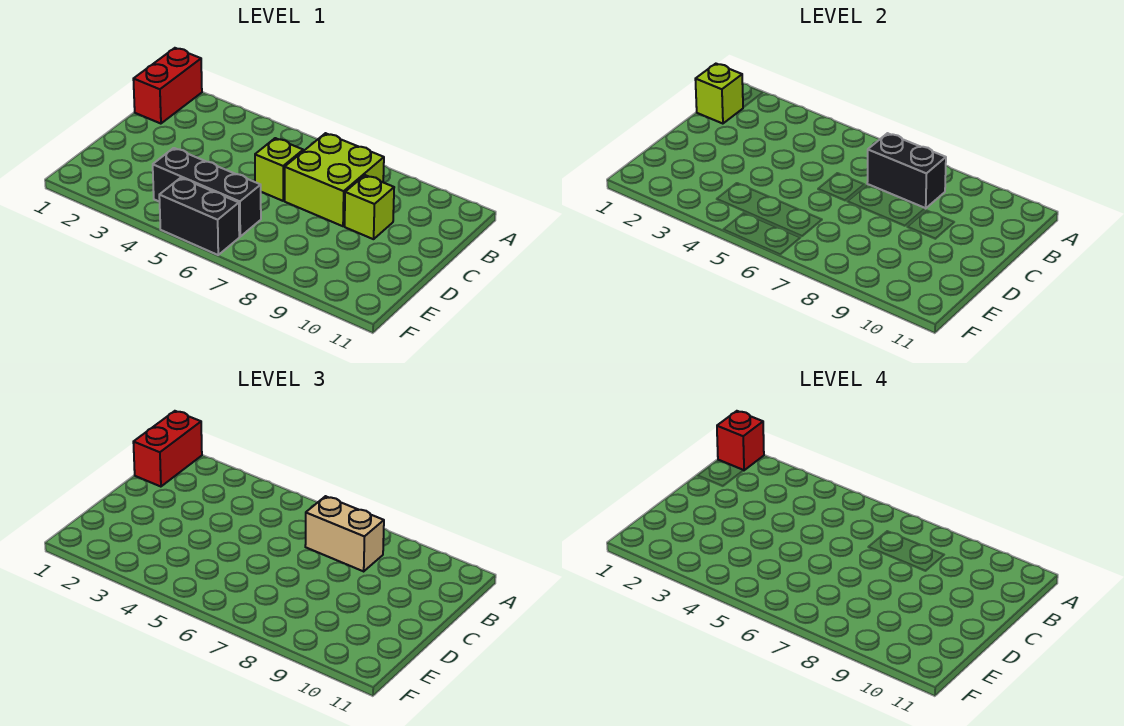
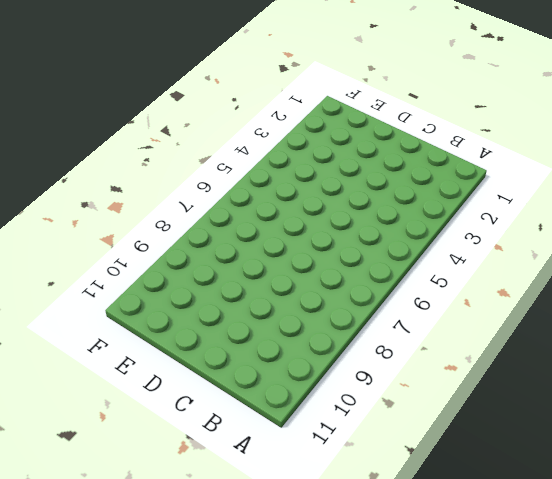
none -> red brick A1:B1 level 1
none -> lime brick B7:C8 level 1

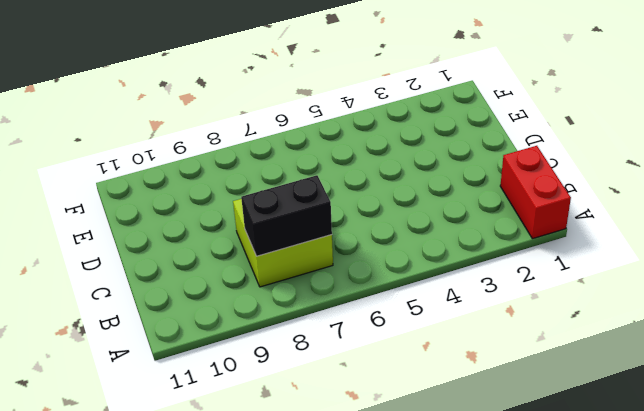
none -> lime brick C6 level 1
none -> lime brick C9 level 1

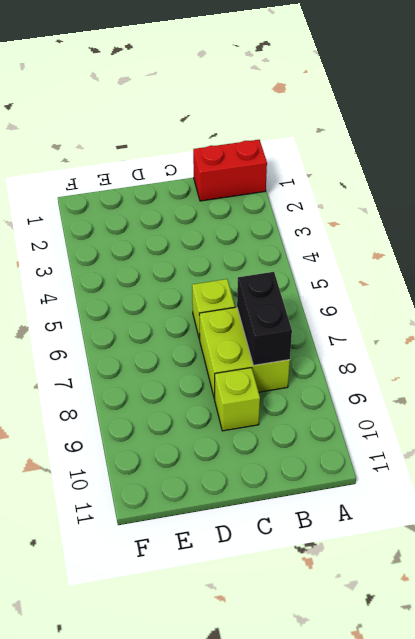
none -> black brick E4:E6 level 1
none -> black brick F5:F6 level 1

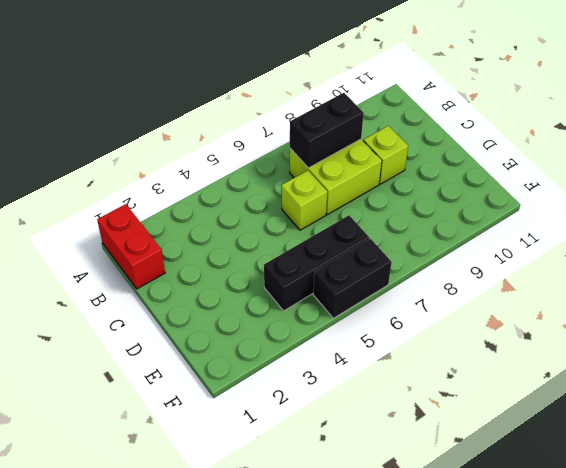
none -> lime brick B1 level 2
none -> red brick A1:B1 level 3

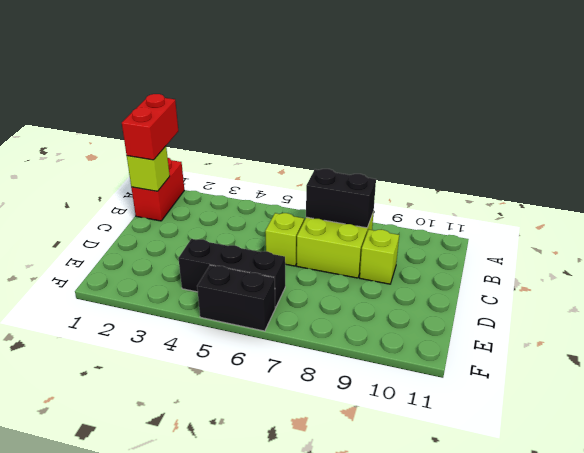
none -> tan brick B7:B8 level 3
none -> red brick A1 level 4

